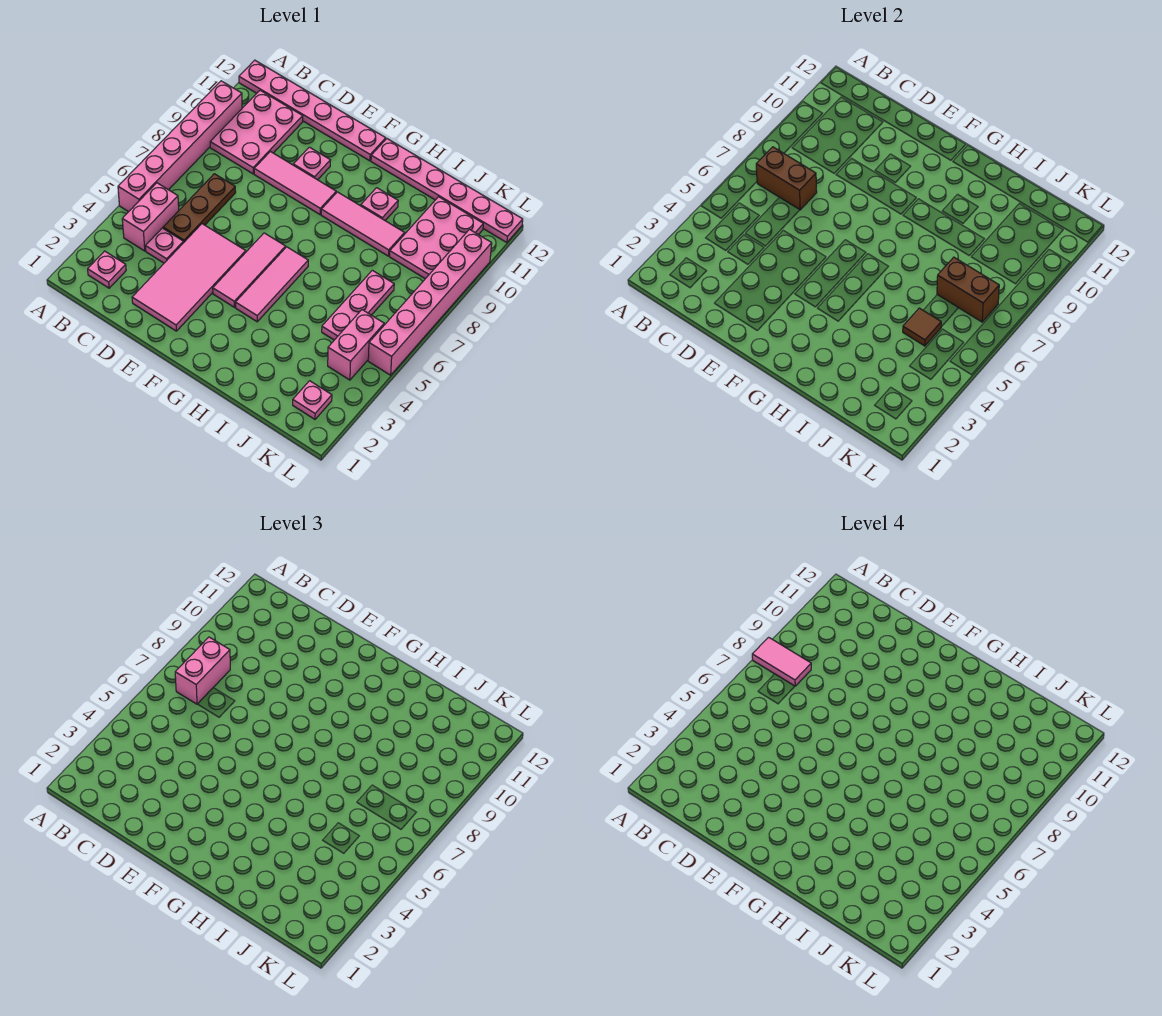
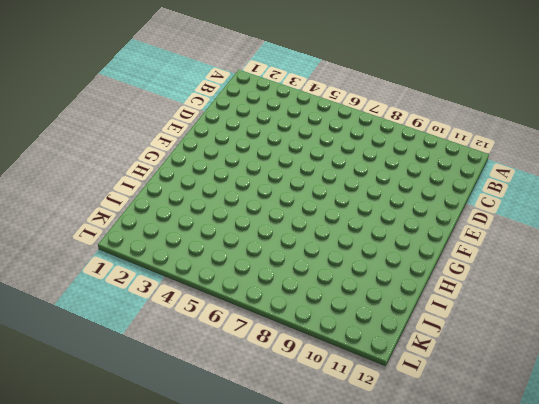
none -> pink brick A5:A10 level 1
none -> pink plate A12:F12 level 1
none -> pink plate B2 level 1

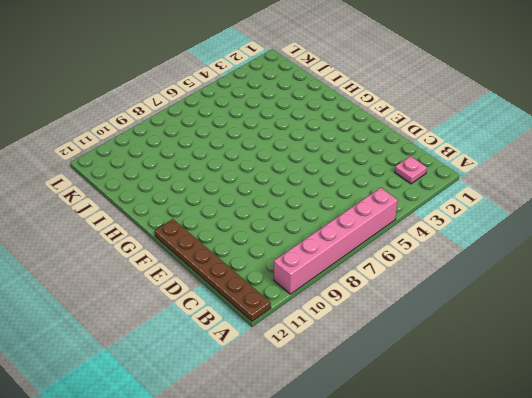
brown plate A12:F12 level 1 -> pink plate A12:F12 level 1
none -> pink brick B4:B5 level 1
none -> pink plate B9:C11 level 1
none -> pink plate C4 level 1

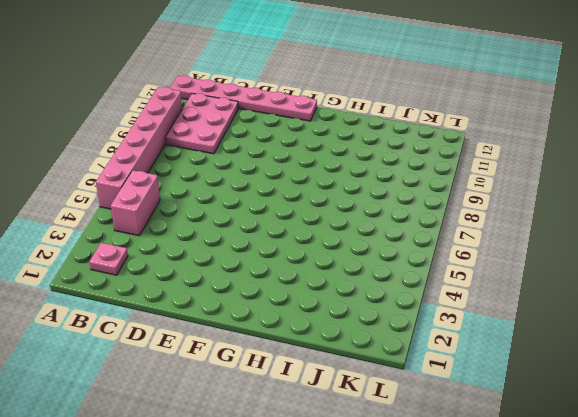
none -> pink plate C4 level 1
none -> brown plate C5:C7 level 1
none -> pink tile D2:E5 level 1

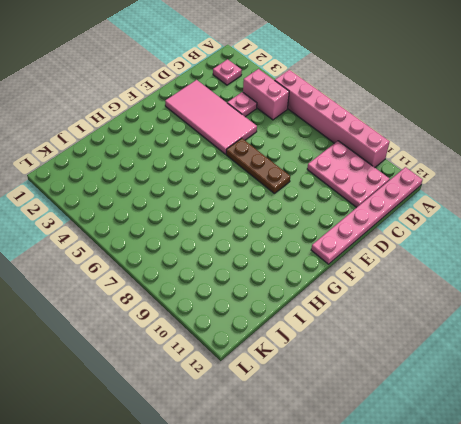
brown plate E6:E8 level 1 -> brown plate C5:C7 level 1
none -> pink tile D9:F9 level 1
none -> pink plate E10 level 1
none -> pink tile F4:F6 level 1

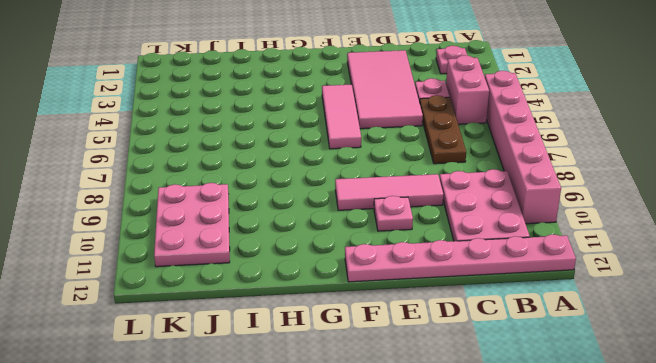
none -> pink tile G4:G6 level 1
none -> pink tile G9:I9 level 1
none -> pink plate G12:L12 level 1

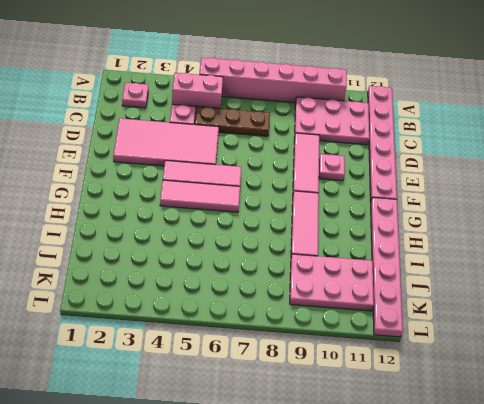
none -> pink plate H10 level 1
none -> pink plate J5:J7 level 1
none -> pink plate K2 level 1

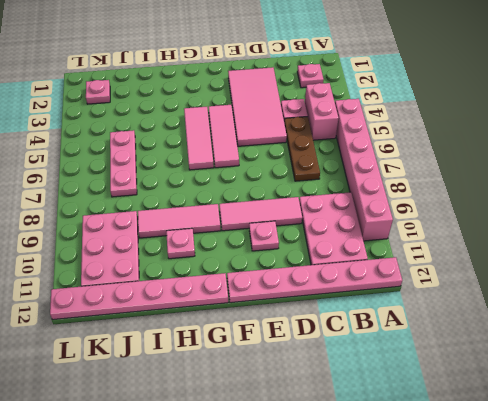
none -> pink brick K4:K5 level 1
none -> pink brick L5:L10 level 1
none -> brown brick B7:C7 level 2

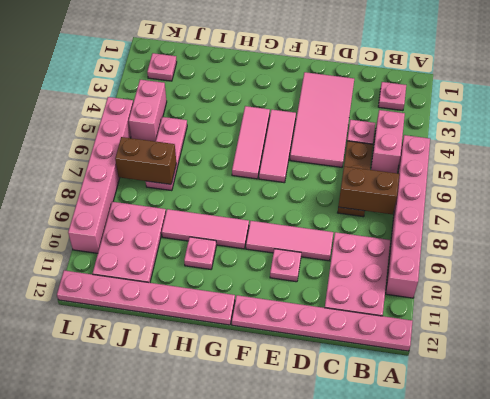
none -> brown tile J5 level 2
none -> pink brick B7:B8 level 3
none -> pink tile A8:B8 level 4

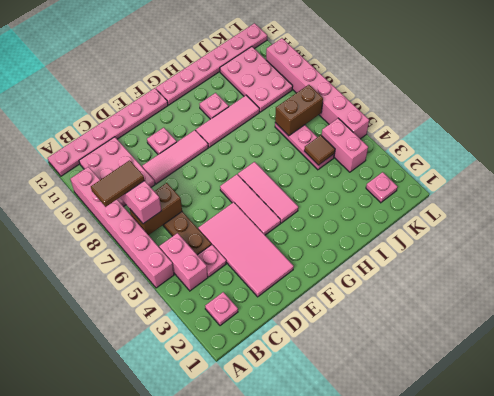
brown tile A8:B8 level 4 -> pink tile A8:B8 level 4

